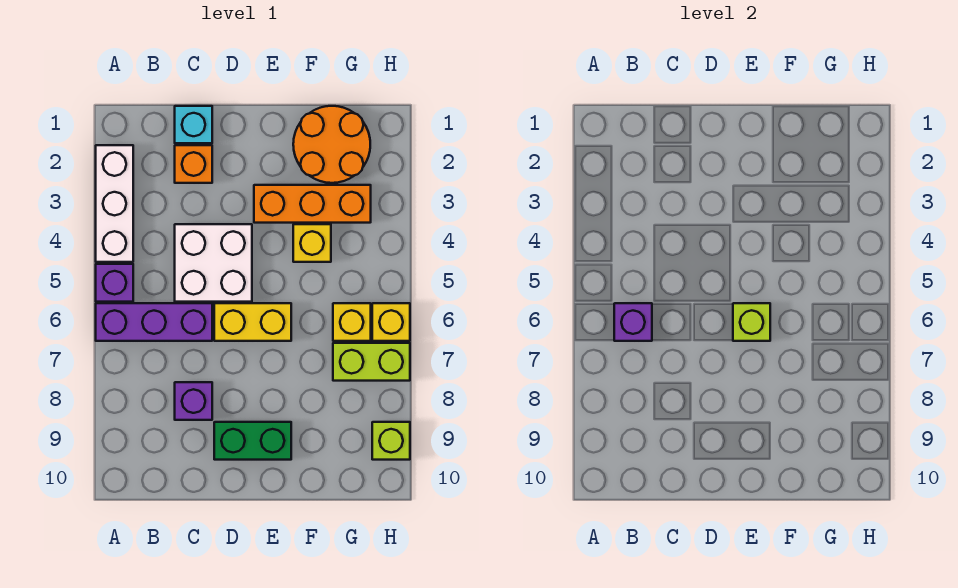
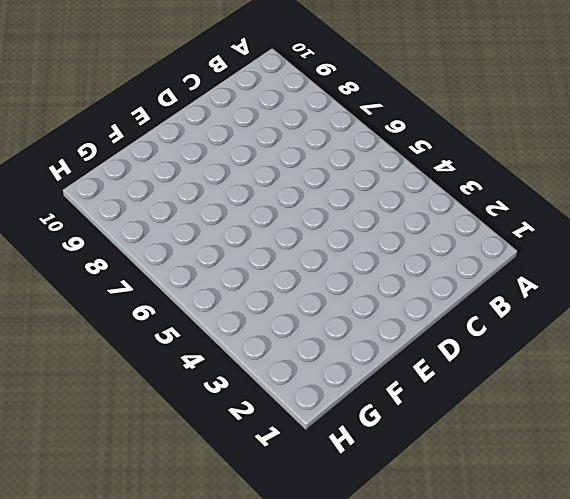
none -> white brick A2:A4 level 1
none -> purple brick A5 level 1
none -> purple brick A6:C6 level 1

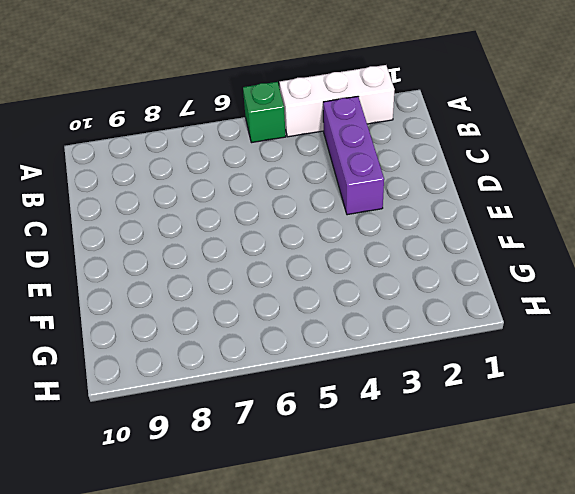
green brick A5 level 1 -> purple brick A5 level 1
purple brick B3:D3 level 1 -> purple brick A6:C6 level 1
none -> cyan brick C1 level 1
none -> orange brick C2 level 1
none -> white brick C4:D5 level 1

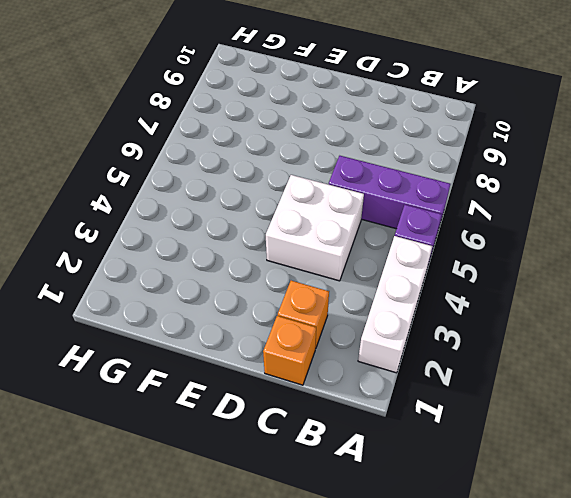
orange brick C1 level 1 -> cyan brick C1 level 1
none -> purple brick C8 level 1
none -> yellow brick D6:E6 level 1
none -> green brick D9:E9 level 1

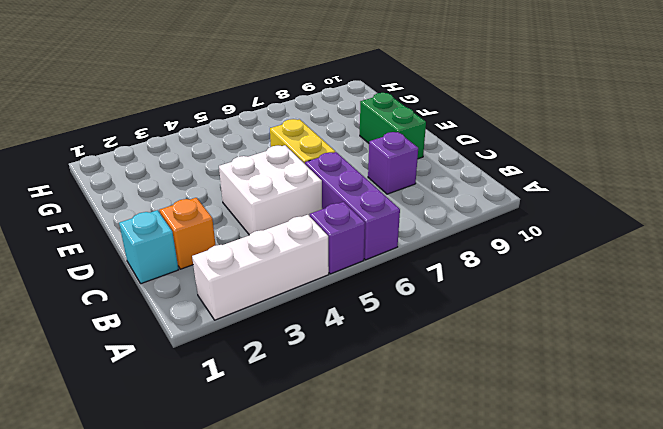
none -> orange brick E3:G3 level 1
none -> orange round brick F1:G2 level 1
none -> yellow brick F4 level 1

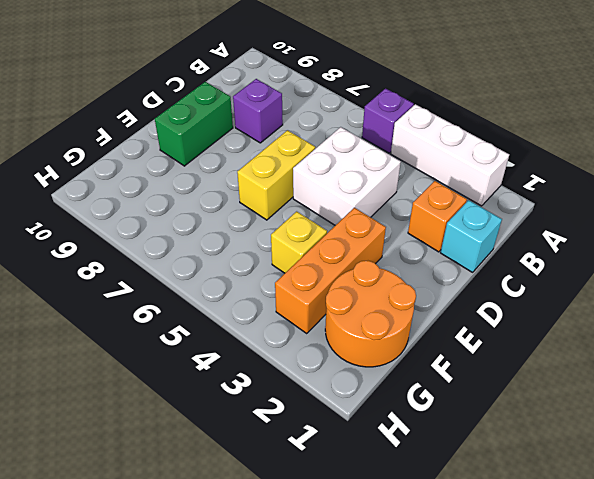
none -> purple brick A6:C6 level 1
none -> yellow brick G6 level 1
none -> lime brick G7:H7 level 1

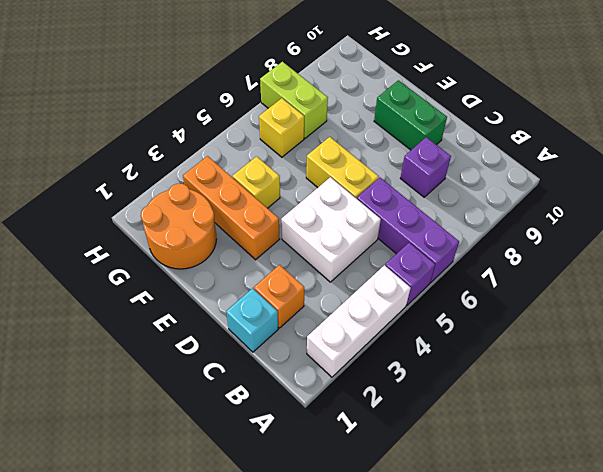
none -> yellow brick H6 level 1
none -> lime brick H9 level 1
none -> purple brick B6 level 2

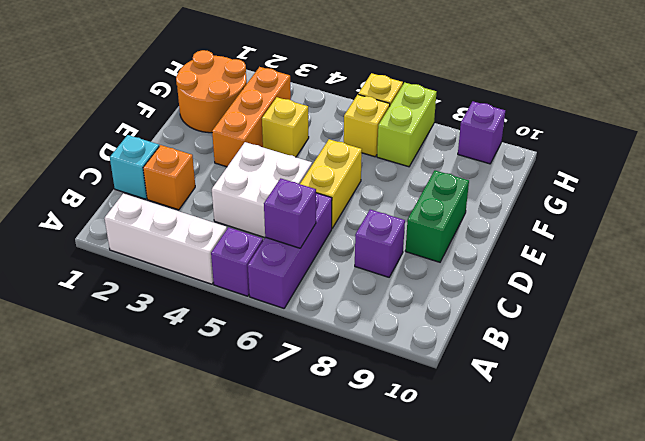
purple brick H9 level 1 -> lime brick H9 level 1
none -> lime brick E6 level 2

